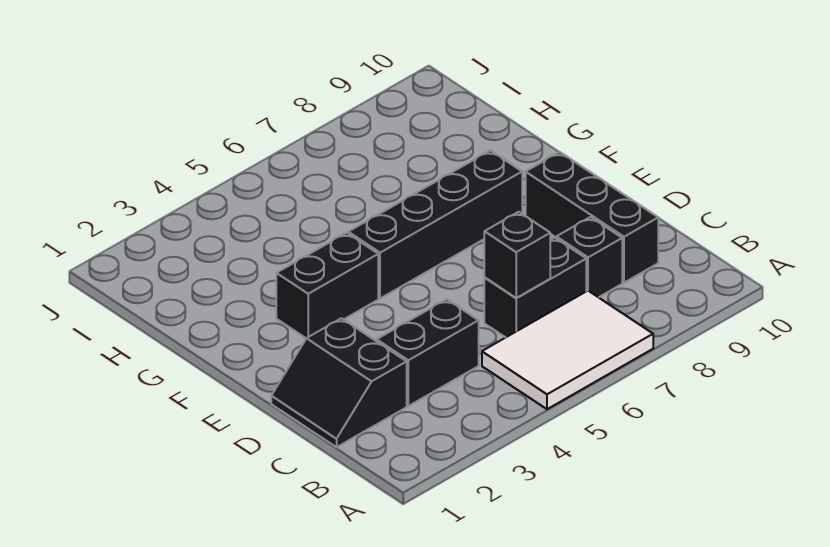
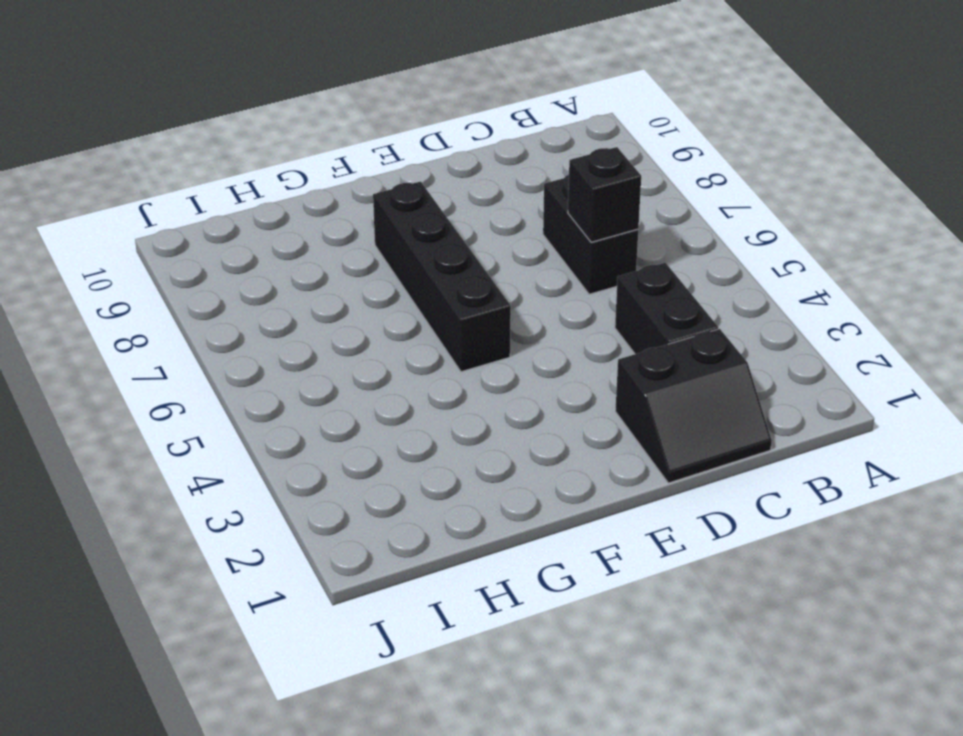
none -> white tile A5:B7 level 1
none -> black brick C8 level 1

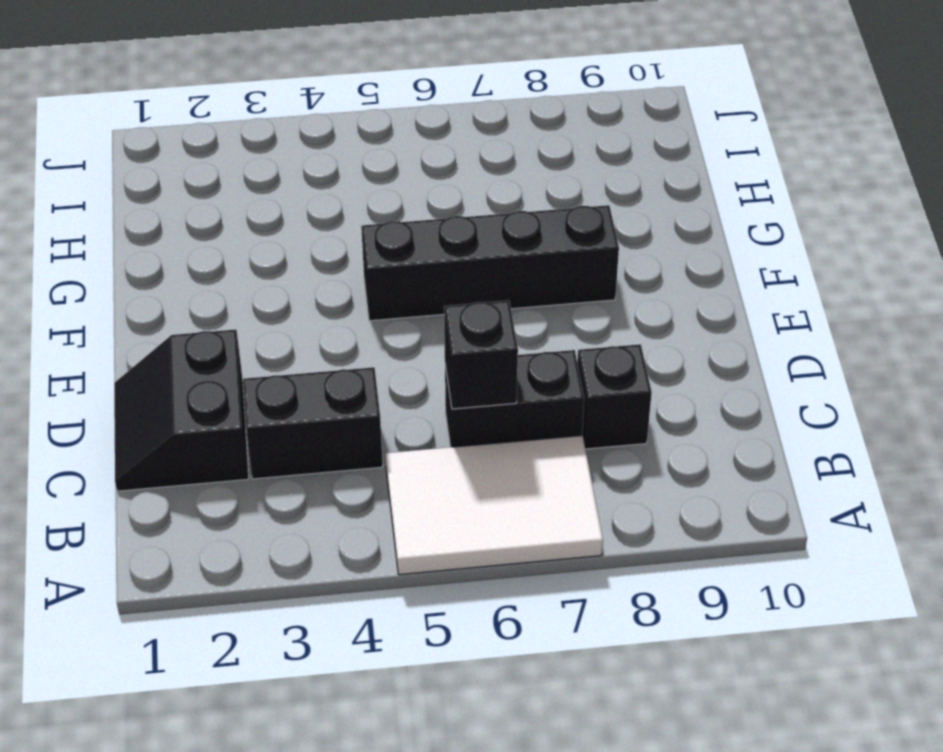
none -> black brick C9:E9 level 1
none -> black brick F3:F4 level 1

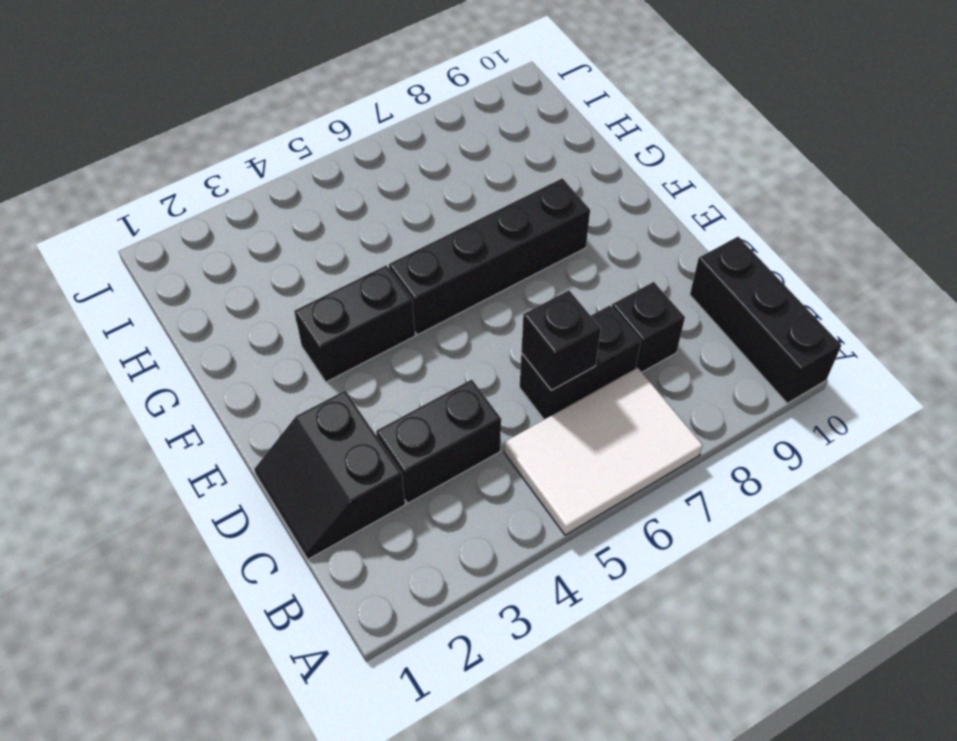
black brick A10:C10 level 1 -> black brick C9:E9 level 1

